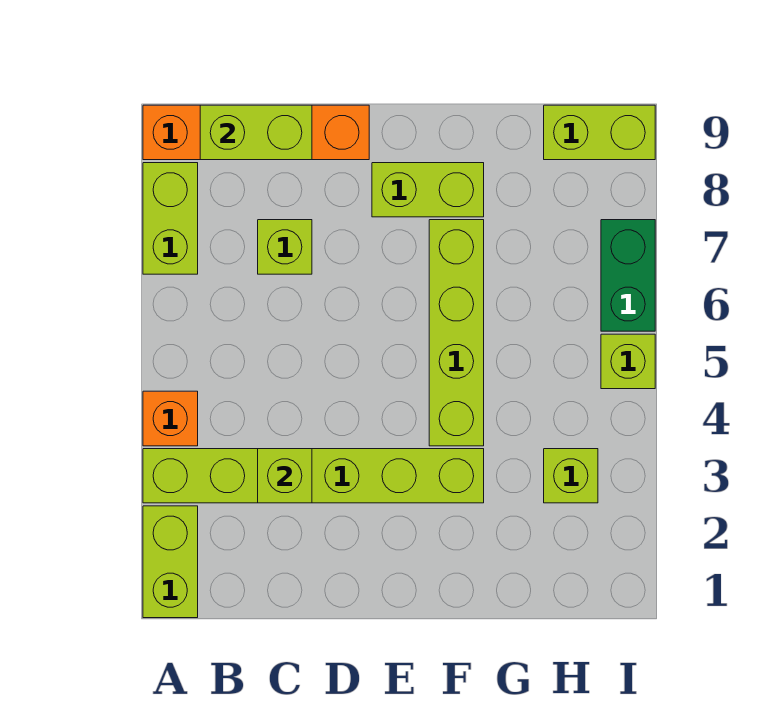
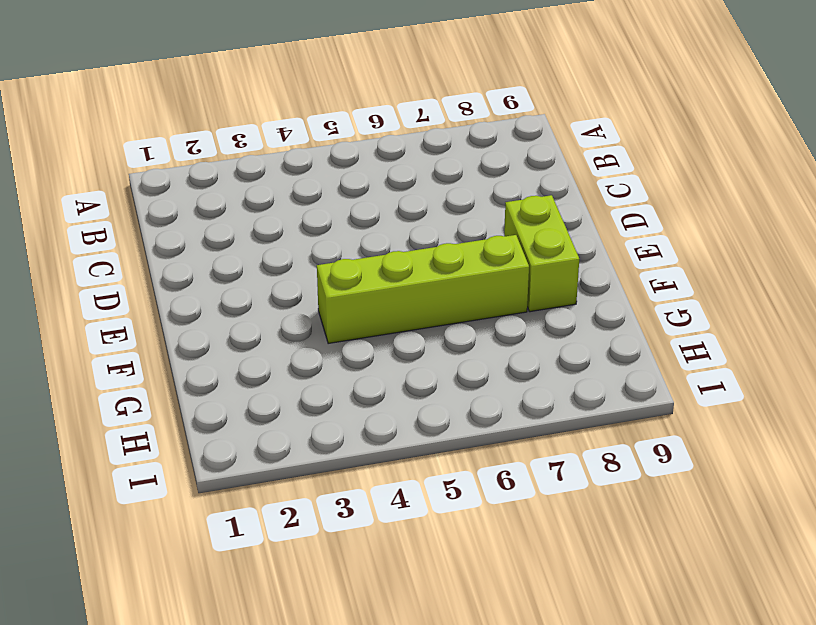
none -> lime brick A1:A2 level 1
none -> lime brick A3:F3 level 1
none -> orange brick A4 level 1

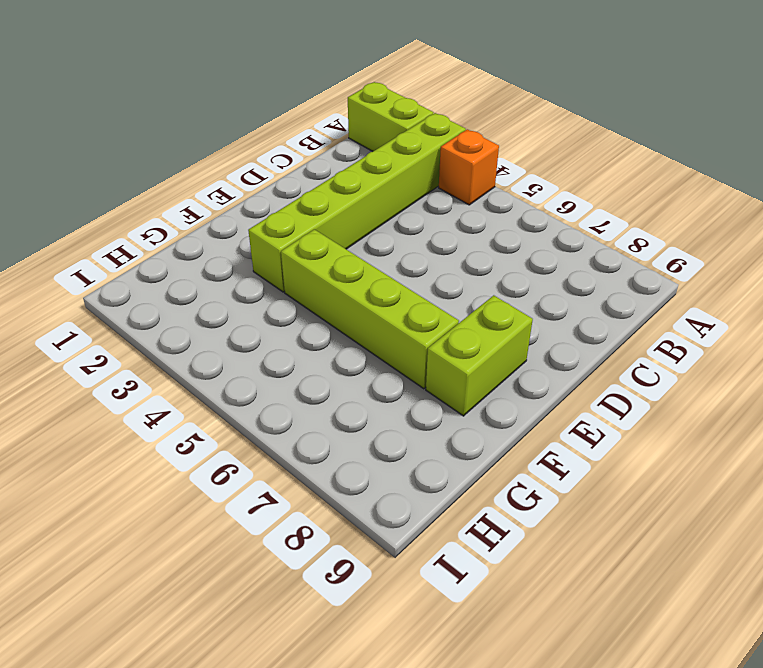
none -> lime brick A7:A8 level 1
none -> orange brick A9:D9 level 1
none -> lime brick C7 level 1

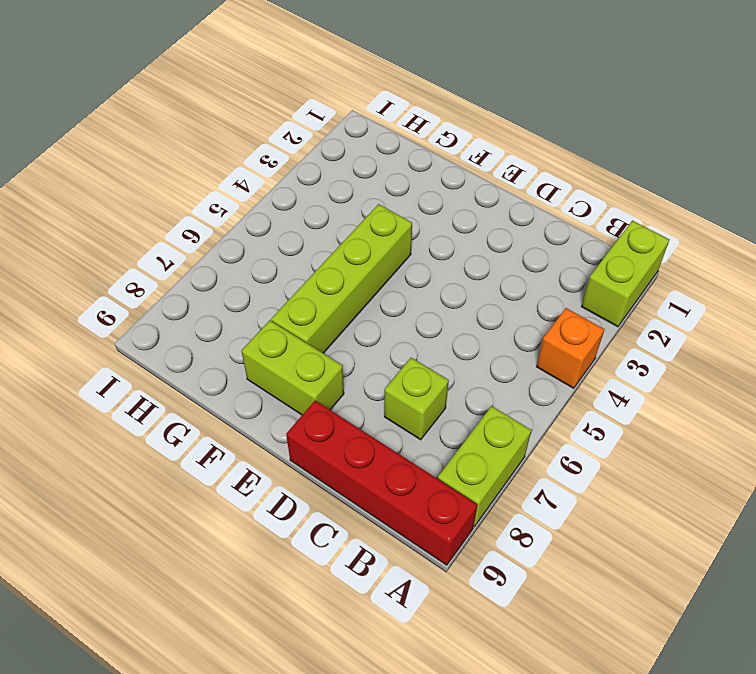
red brick A9:D9 level 1 -> orange brick A9:D9 level 1
none -> lime brick A3:F3 level 1
none -> lime brick H3 level 1
none -> lime brick H9:I9 level 1

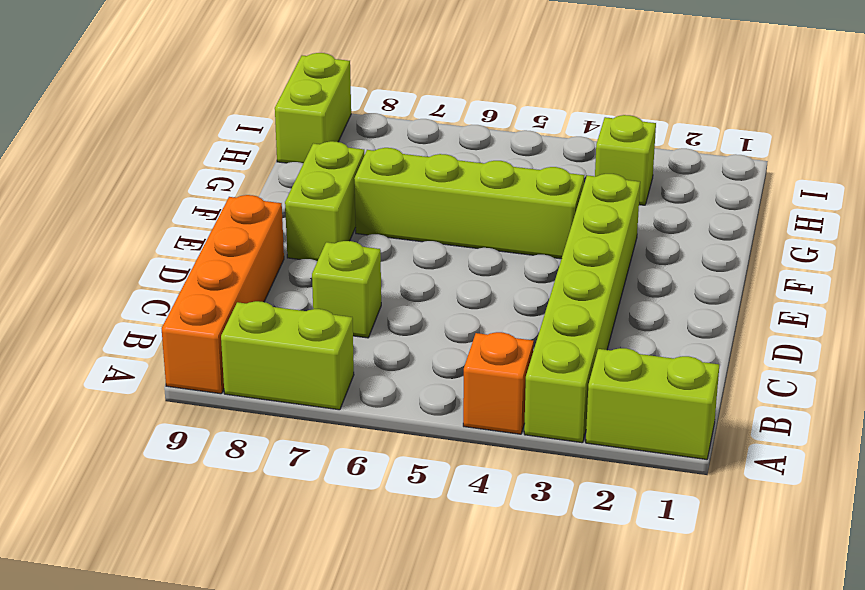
none -> lime brick I5 level 1
none -> green brick I6:I7 level 1
none -> lime brick B9:C9 level 2

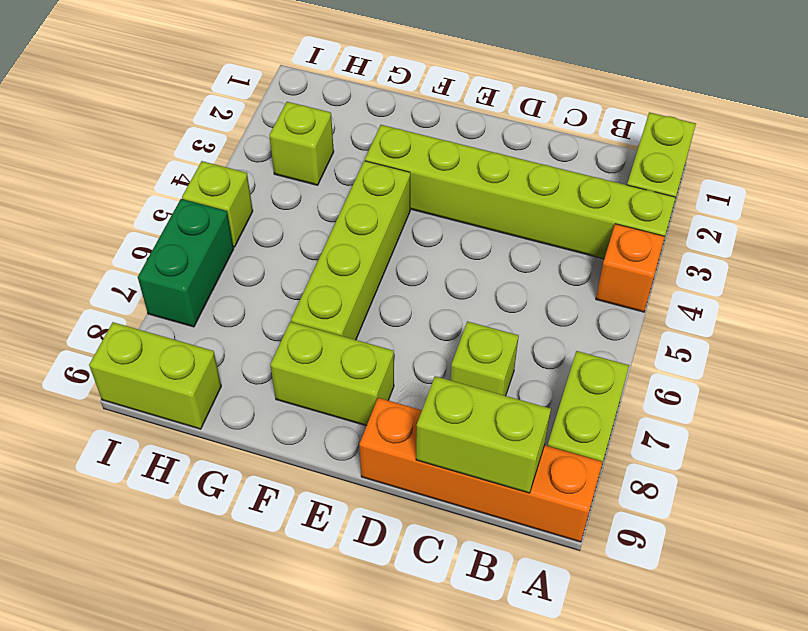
none -> lime brick C3 level 2

